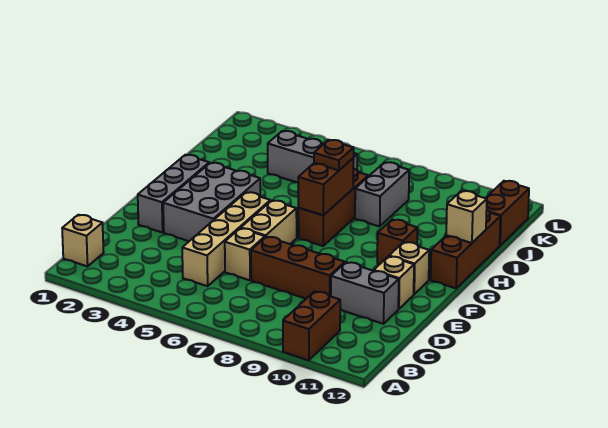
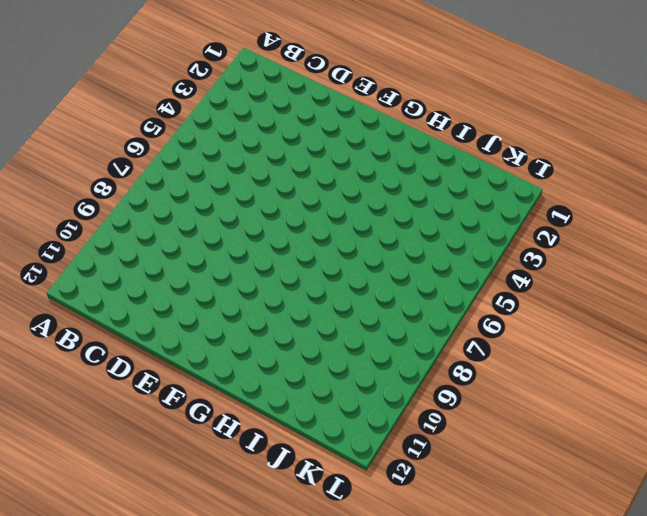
none -> brown brick A10:B10 level 1
none -> tan brick B1 level 1
none -> tan brick C5:F5 level 1

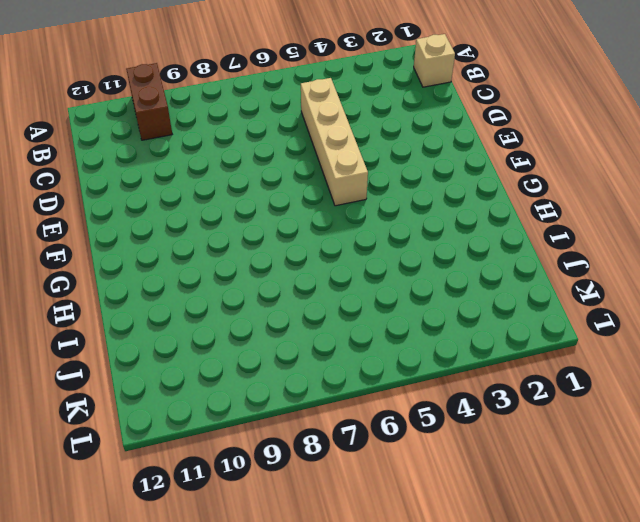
none -> tan brick D6 level 1
none -> brown brick D7:D9 level 1
none -> grey brick D10:D11 level 1

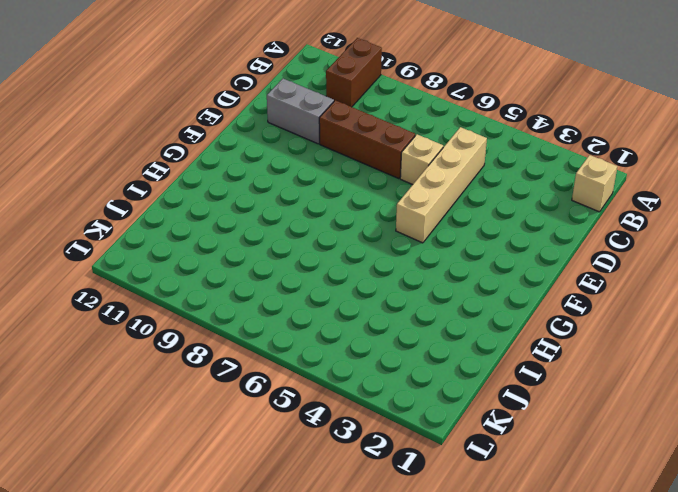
none -> grey brick E2:G2 level 1
none -> grey brick E3:G4 level 1
none -> tan brick E6:F6 level 1

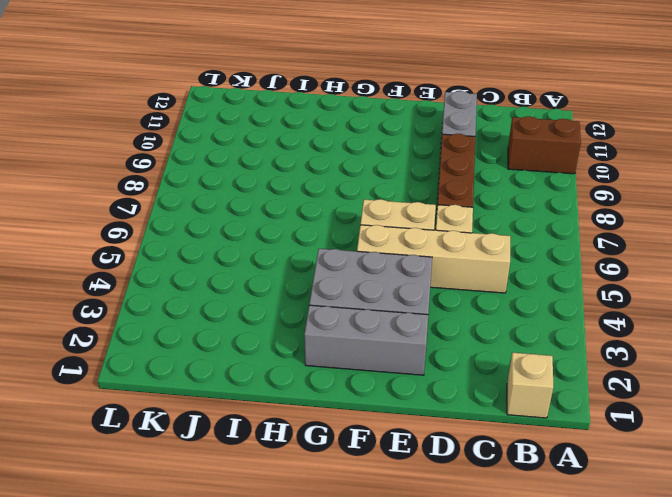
none -> tan brick E11 level 1
none -> tan brick F11 level 1
none -> brown brick G7:I7 level 1

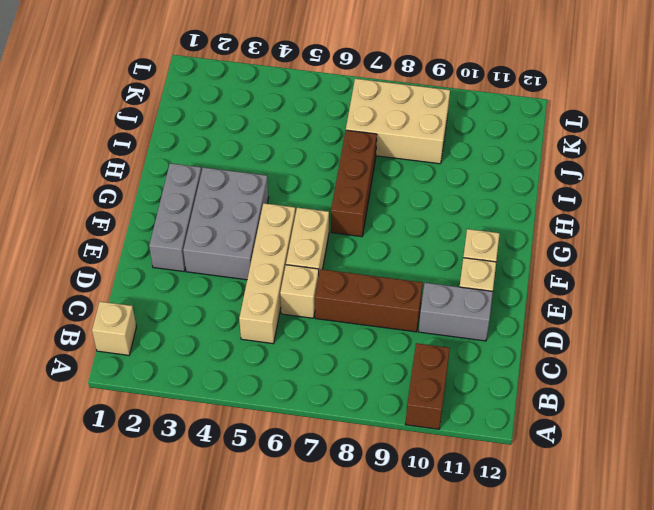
tan brick J7:K9 level 1 -> grey brick I8:J8 level 1
none -> brown brick G10 level 1
none -> brown brick G12:I12 level 1
none -> grey brick J4:J6 level 1

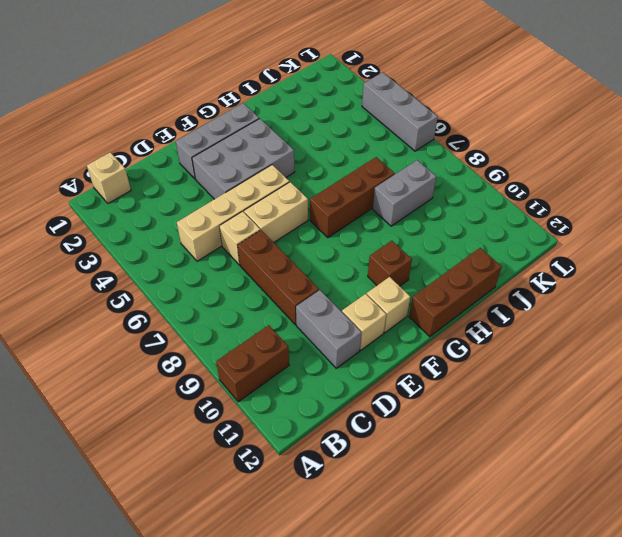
grey brick L4:L6 level 1 -> grey brick J4:J6 level 1
none -> brown brick J12:K12 level 1
none -> brown brick G7:H7 level 2
none -> tan brick H12 level 2

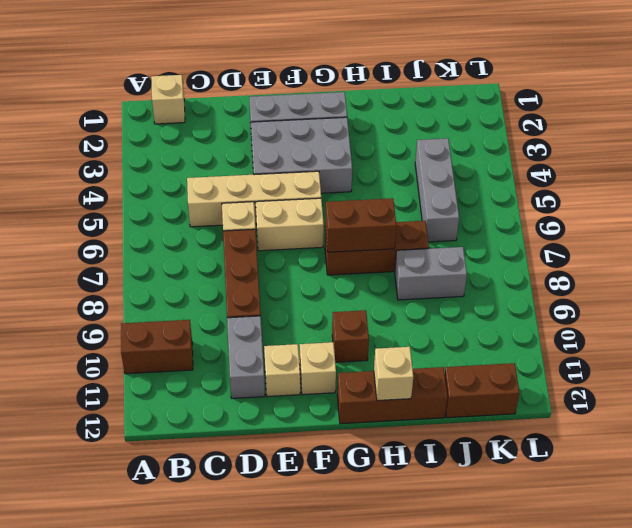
none -> brown plate H7 level 3

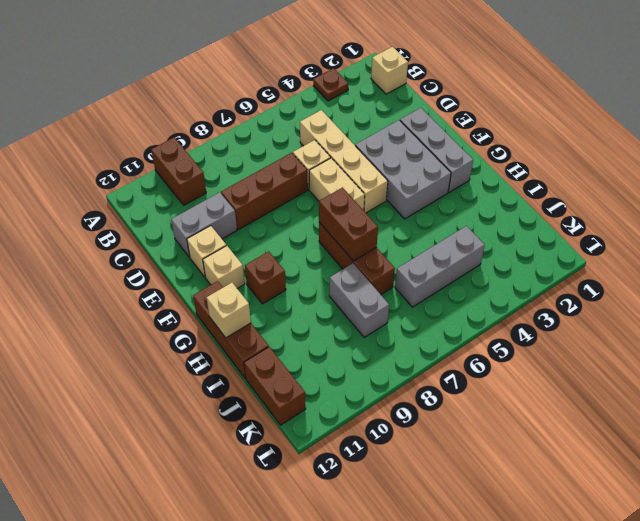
brown plate A3 level 1 -> brown plate H7 level 3

